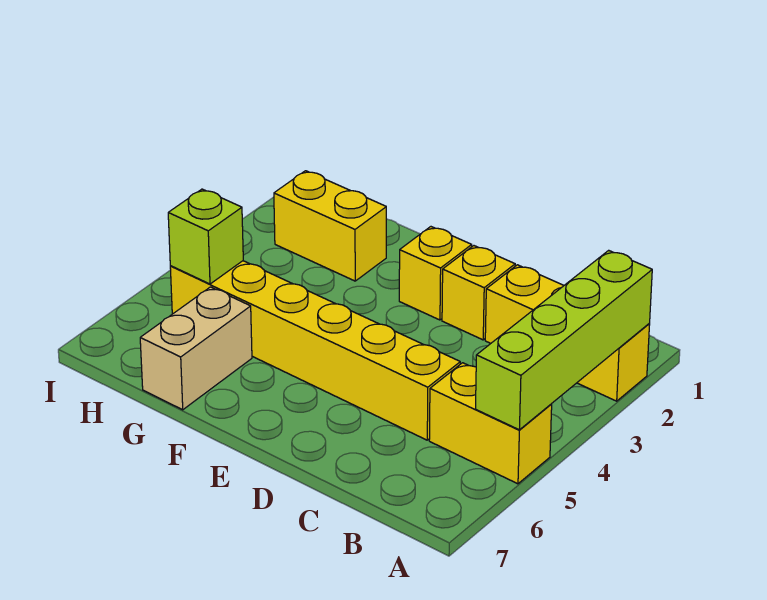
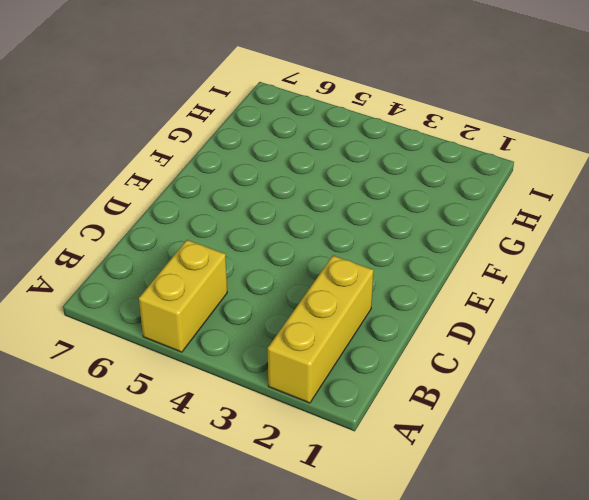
none -> yellow brick C5:H5 level 1
none -> yellow brick D2 level 1

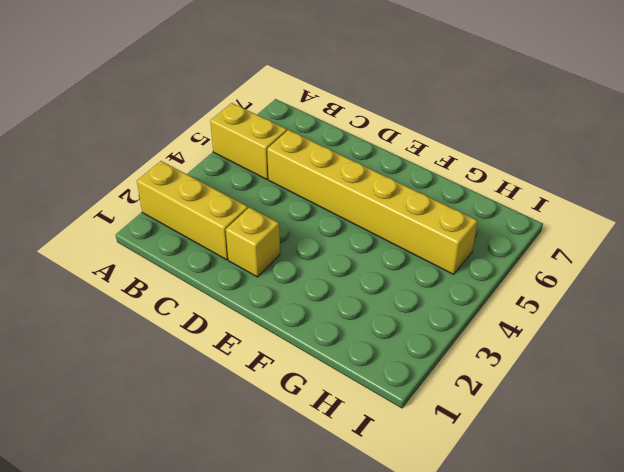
none -> yellow brick E2 level 1
none -> yellow brick G2:H2 level 1

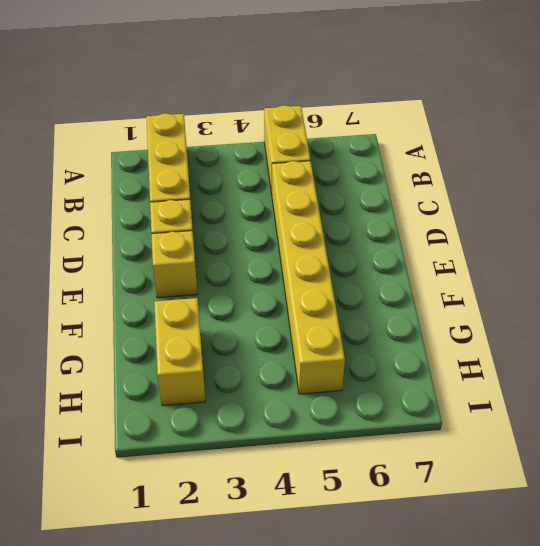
none -> tan brick G6:G7 level 1
none -> lime brick A2:A5 level 2

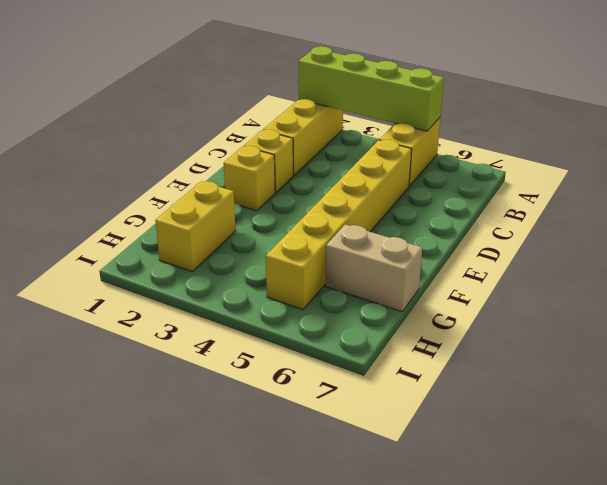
none -> lime brick H5 level 2

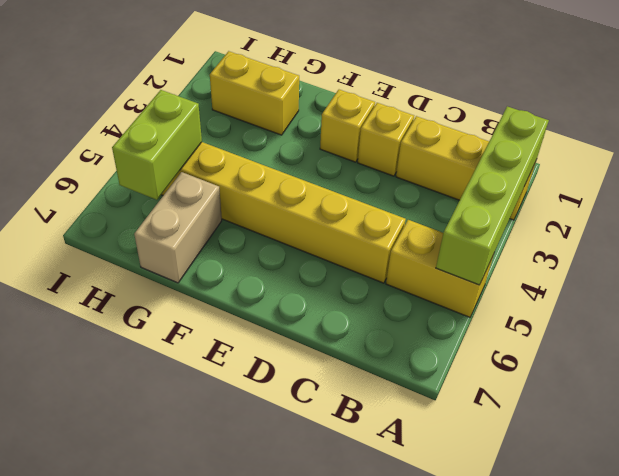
lime brick H5:H6 level 2 -> lime brick H5 level 2

